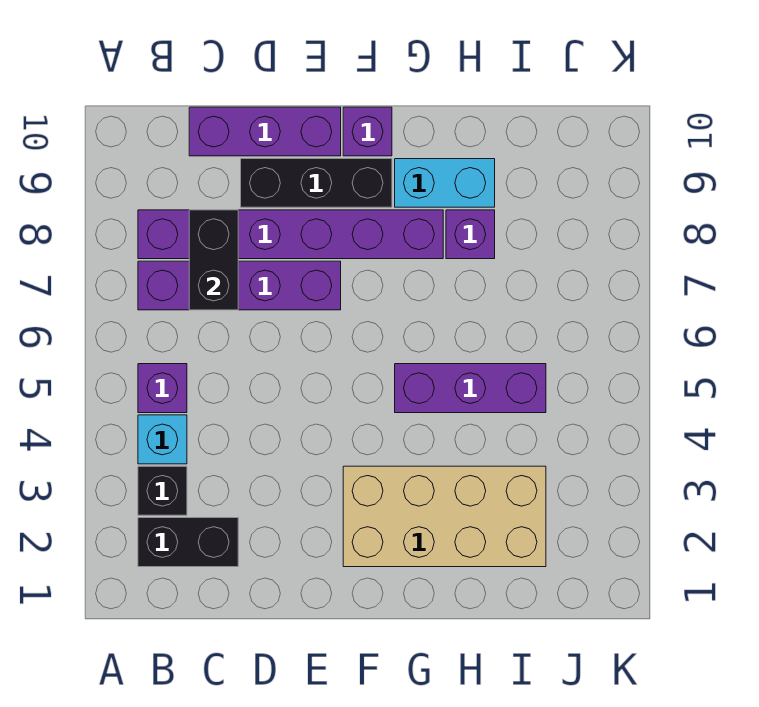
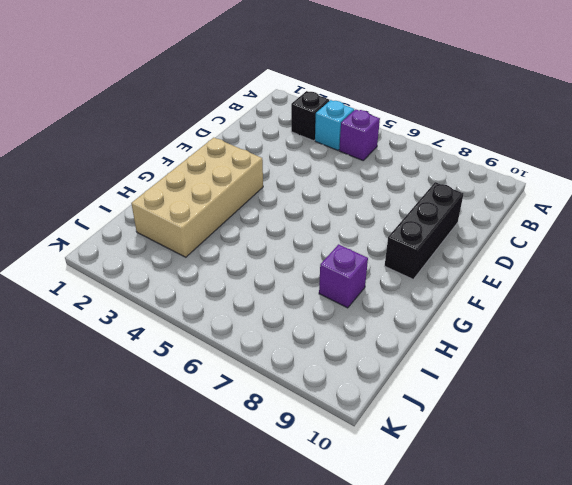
none -> black brick B2:C2 level 1
none -> purple brick B7:E7 level 1
none -> purple brick B8:G8 level 1

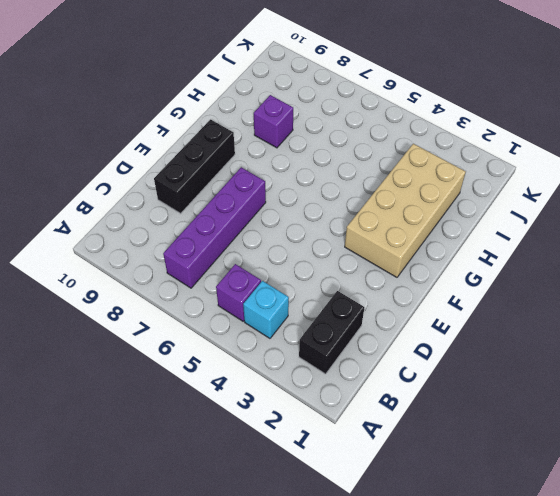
none -> black brick B3 level 1
none -> purple brick B8:G8 level 1
none -> purple brick C10:E10 level 1

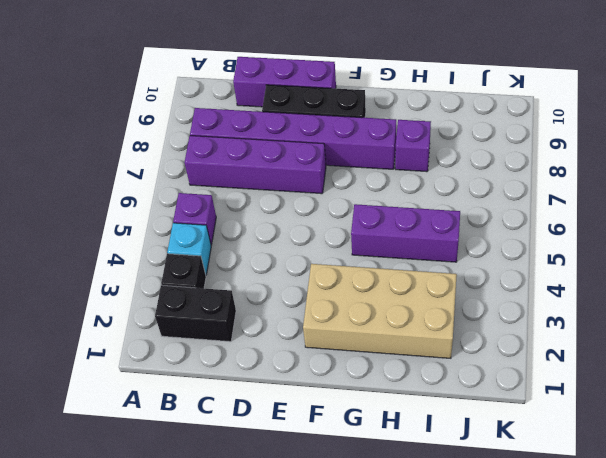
none -> purple brick F10 level 1
none -> cyan brick G9:H9 level 1
none -> black brick C7:C8 level 2

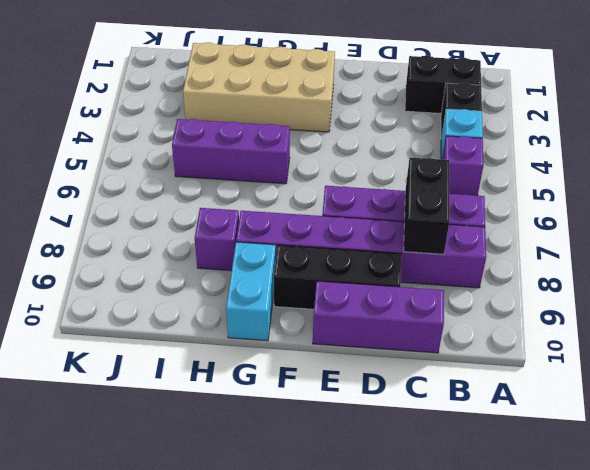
cyan brick G9:G10 level 1 -> cyan brick G9:H9 level 1
none -> purple brick F10 level 1

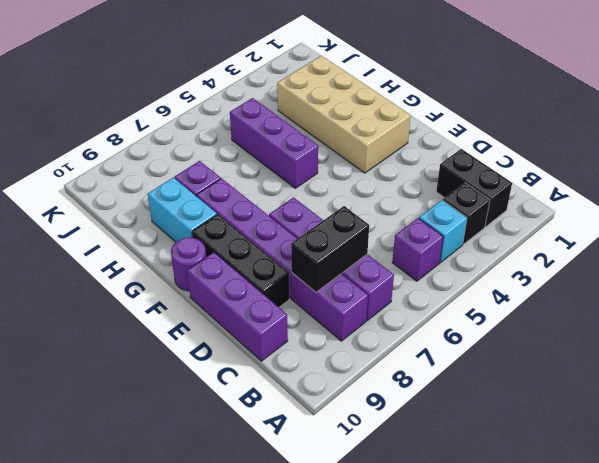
purple round brick F10 level 1 -> purple brick F10 level 1

